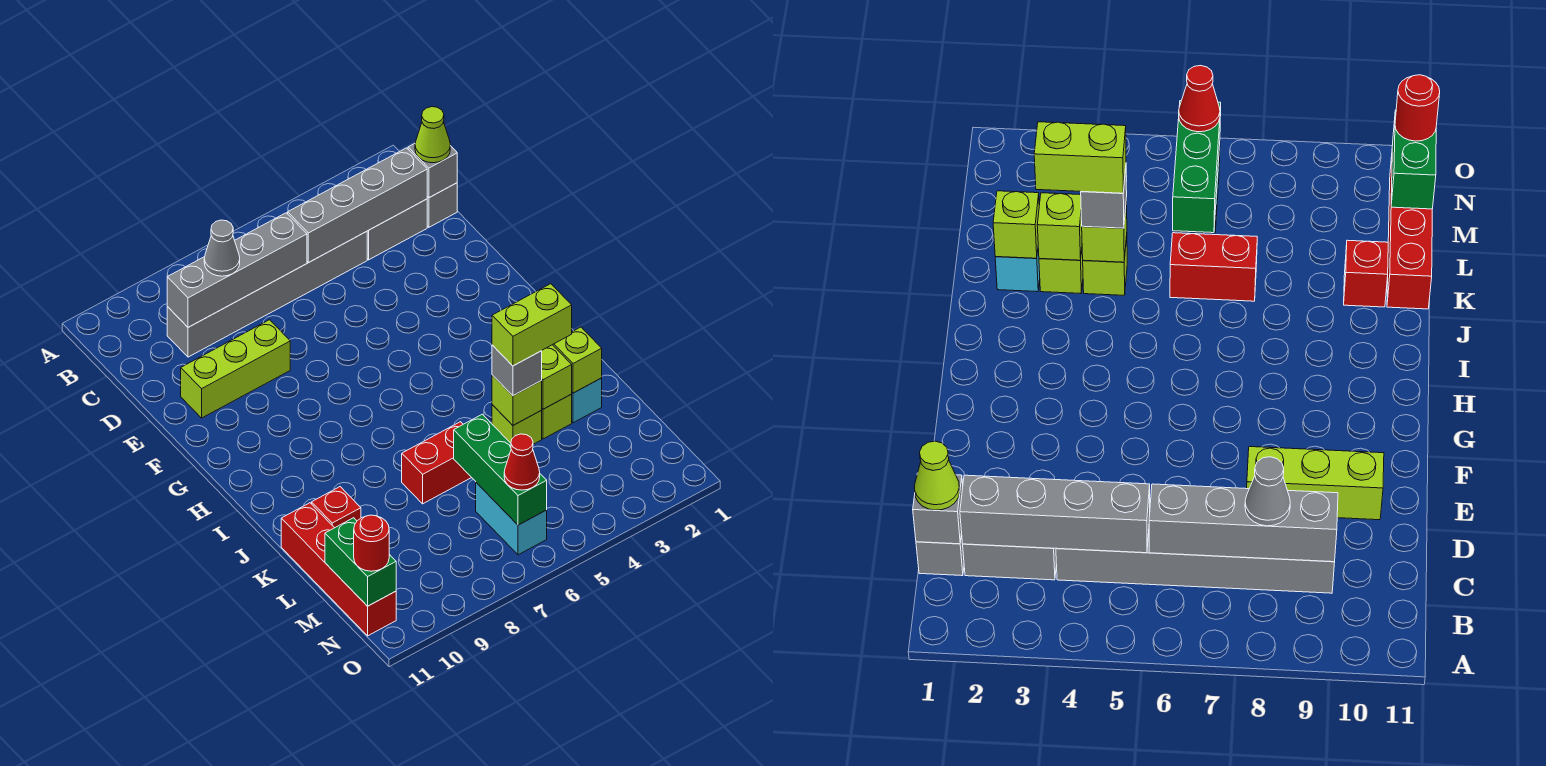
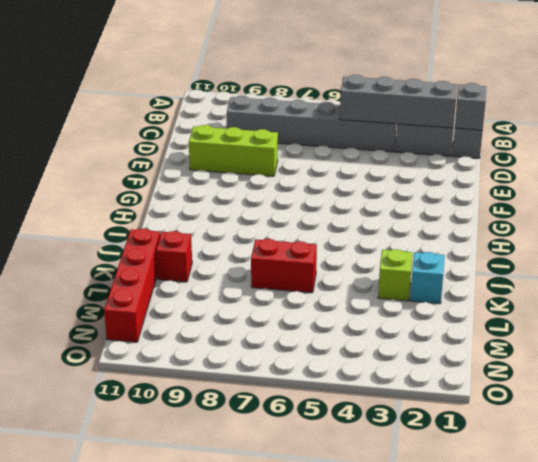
none -> lime brick K4 level 1
none -> cyan brick M6:N6 level 1
none -> grey brick C6:C9 level 2

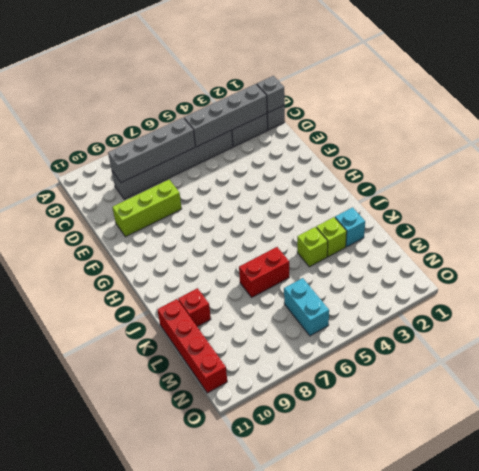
none -> lime brick K2 level 2
none -> lime brick K3 level 2
none -> lime brick K4 level 2

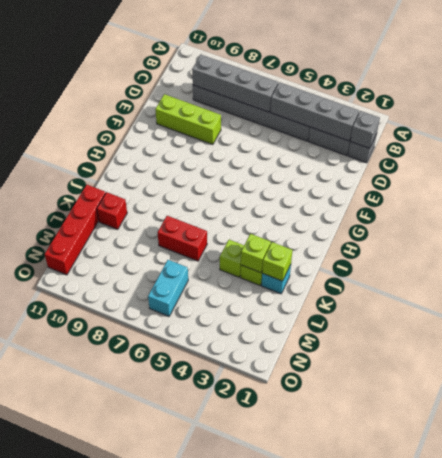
none -> lime brick K4 level 2
none -> green brick L6:N6 level 2
none -> green brick M11:N11 level 2

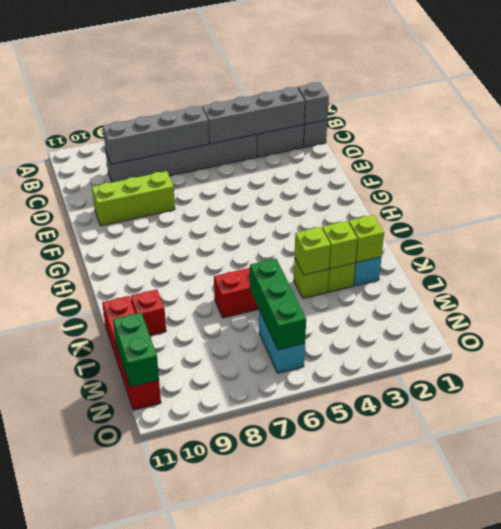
none -> lime cone C1 level 3
none -> grey cone C8 level 3
none -> grey brick K4 level 3

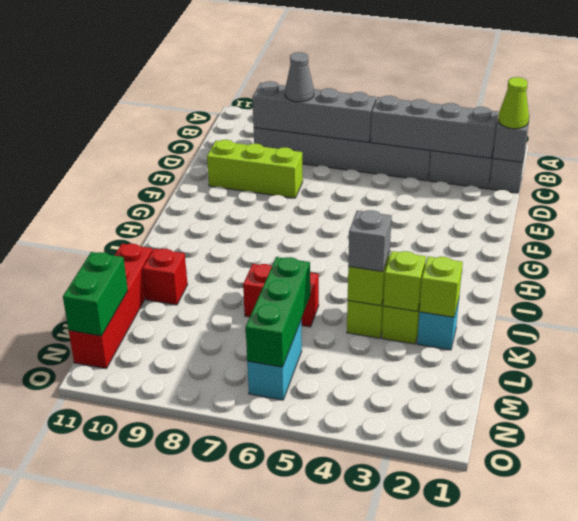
none -> red cone N6 level 3
none -> red round brick N11 level 3
none -> lime brick K3:K4 level 4

